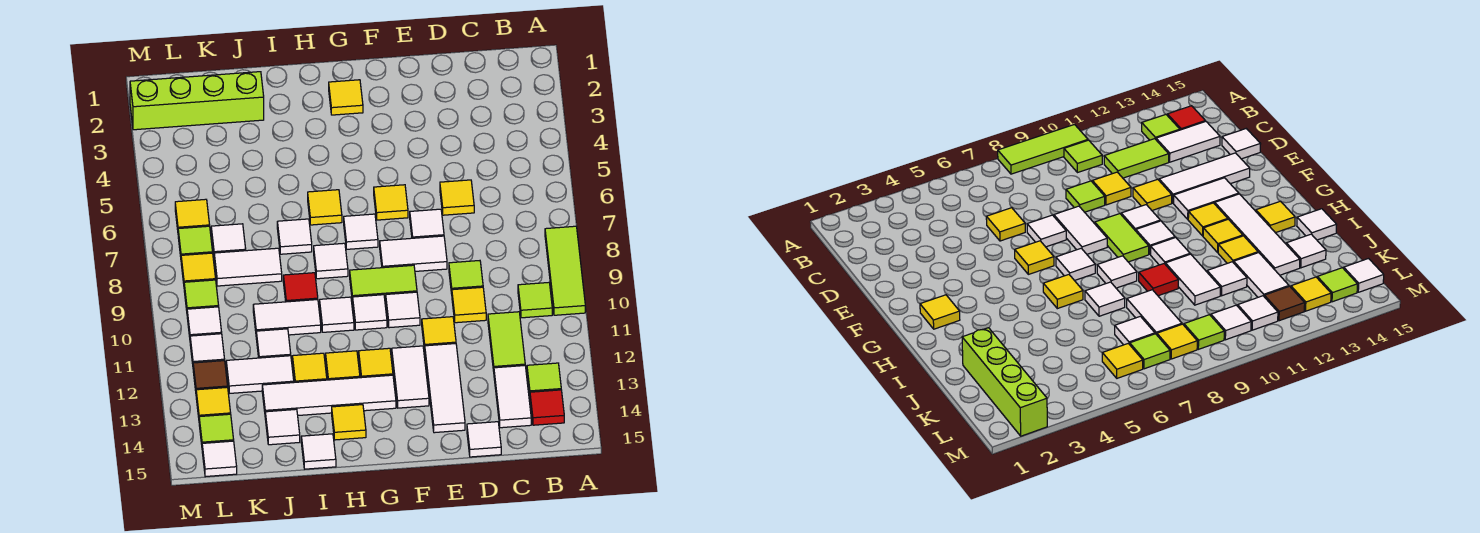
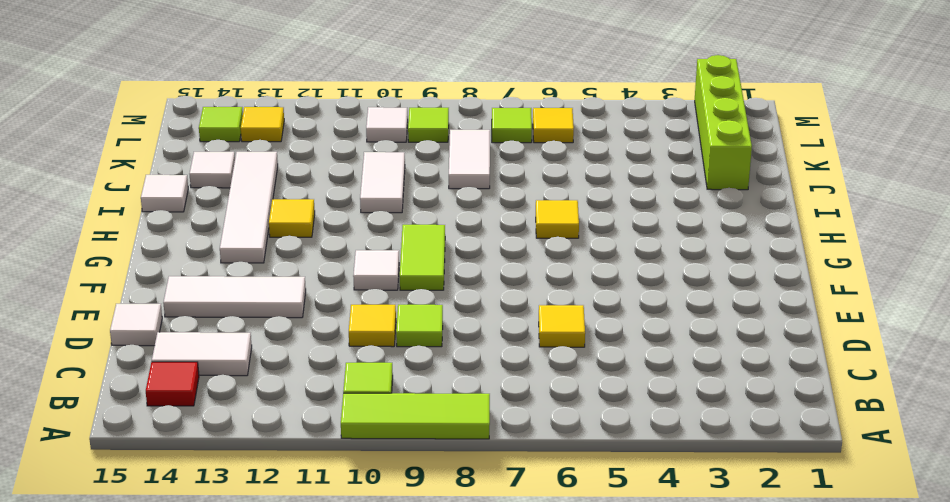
none -> lime tile B13 level 1
none -> lime tile C11:C12 level 1
none -> white tile E7 level 1
none -> white tile E8:F8 level 1

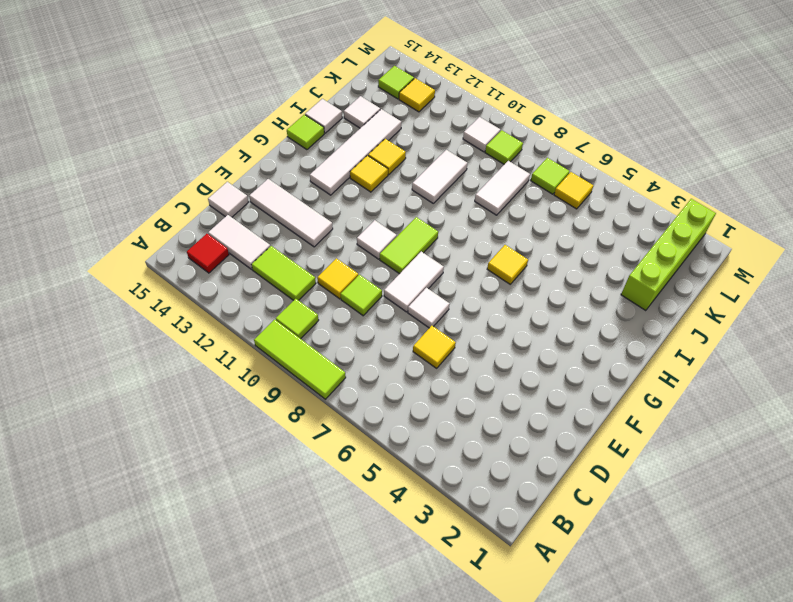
lime tile H15 level 1 -> lime tile B13 level 1
none -> yellow tile E11 level 1
none -> yellow tile F6 level 1
none -> white tile F12:F13 level 1
none -> yellow tile G2 level 1

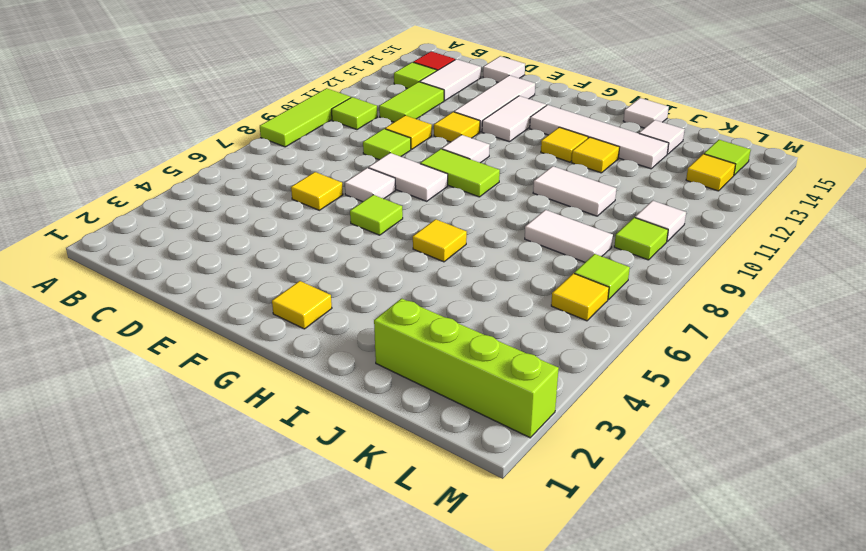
lime tile F6 level 1 -> yellow tile F6 level 1
none -> white tile G7 level 1
none -> white tile G10 level 1
none -> yellow tile G12 level 1
none -> white tile H8 level 1

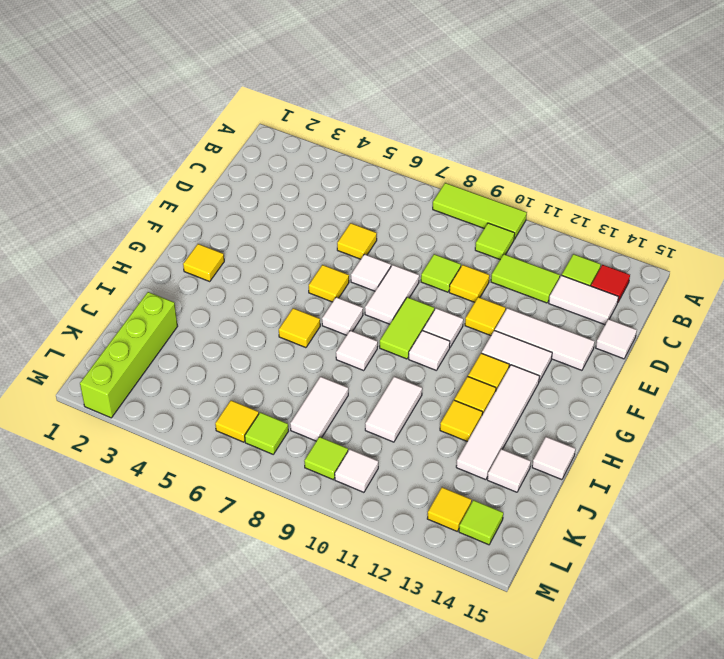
none -> white tile H10 level 1
none -> yellow tile H14 level 1
none -> white tile I7 level 1
none -> red tile I9 level 1

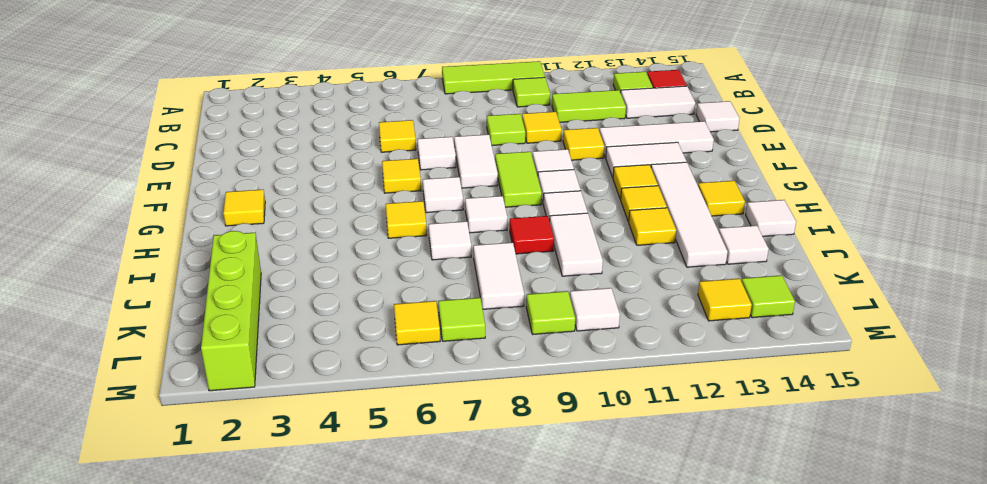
none -> white tile J11 level 1
none -> white tile J12:K12 level 1
none -> white tile K7 level 1
none -> yellow tile L8 level 1

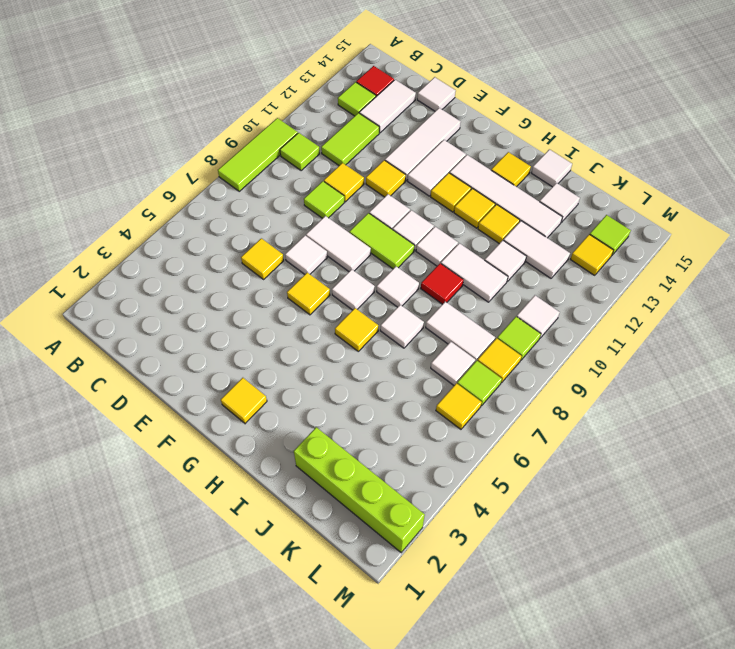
none -> white tile L11 level 1
none -> brown tile L12 level 1
none -> white tile L15 level 1

